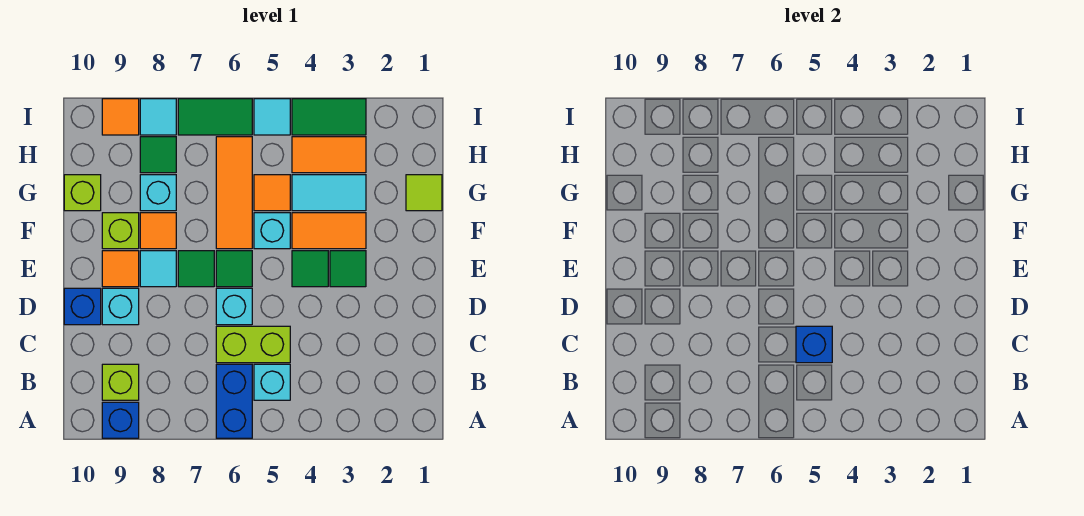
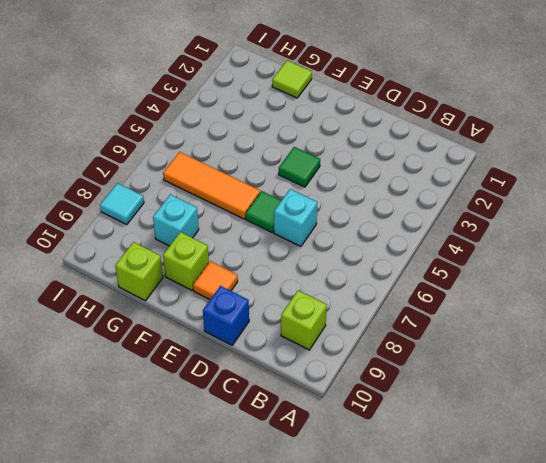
none -> blue brick A6:B6 level 1
none -> blue brick A9 level 1
none -> cyan brick B5 level 1
none -> lime brick C5:C6 level 1

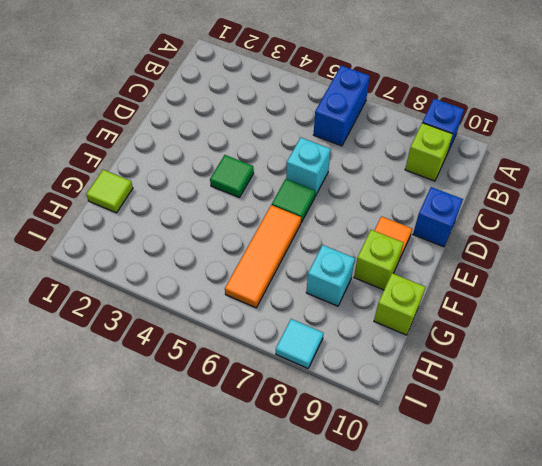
none -> cyan brick B5 level 1
none -> lime brick C5:C6 level 1
none -> cyan brick D9 level 1
none -> green tile E3 level 1

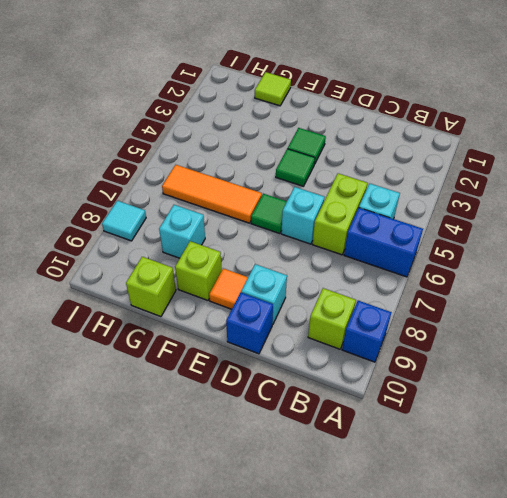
none -> green tile E7 level 1
none -> cyan tile E8 level 1
none -> orange tile F3:F4 level 1
none -> cyan brick F5 level 1

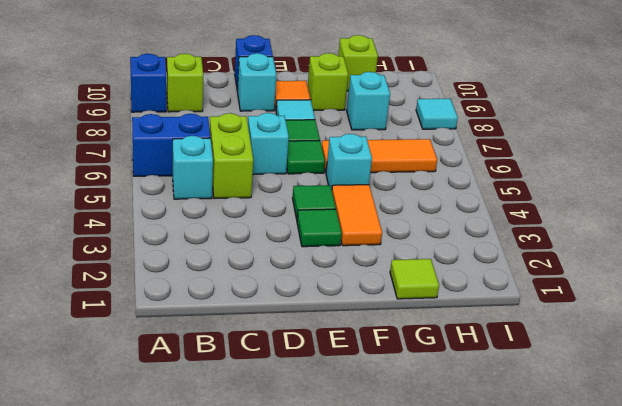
none -> orange tile F8 level 1
none -> cyan tile G3:G4 level 1
none -> orange tile G5 level 1
none -> orange tile H3:H4 level 1

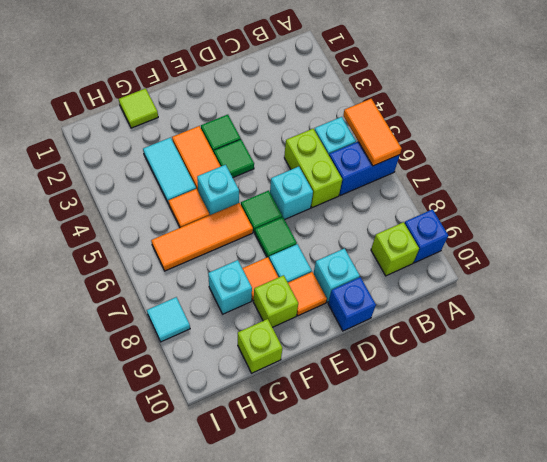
orange tile A5:A6 level 2 -> orange tile H3:H4 level 1
none -> green tile H8 level 1
none -> green tile I3:I4 level 1
none -> cyan tile I5 level 1
none -> green tile I6:I7 level 1

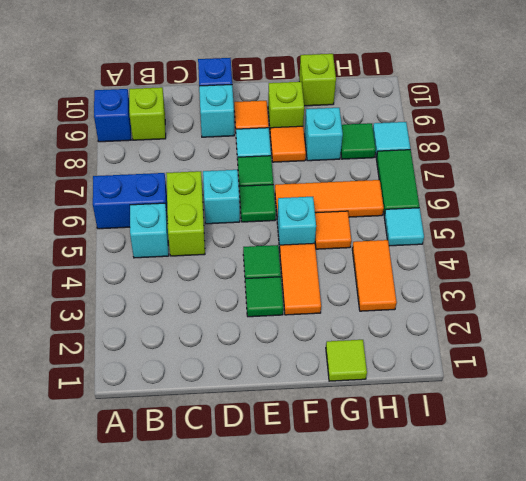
none -> cyan tile G3:G4 level 1
none -> green tile I3:I4 level 1
none -> orange tile I9 level 1
none -> blue brick C5 level 2

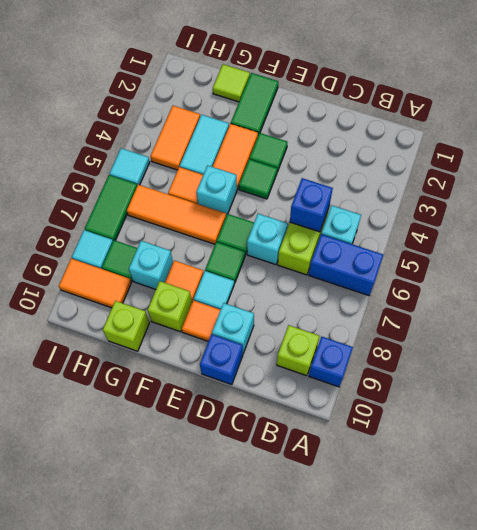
green tile F1:F2 level 1 -> green tile I3:I4 level 1
orange tile H9:I9 level 1 -> orange tile I9 level 1

